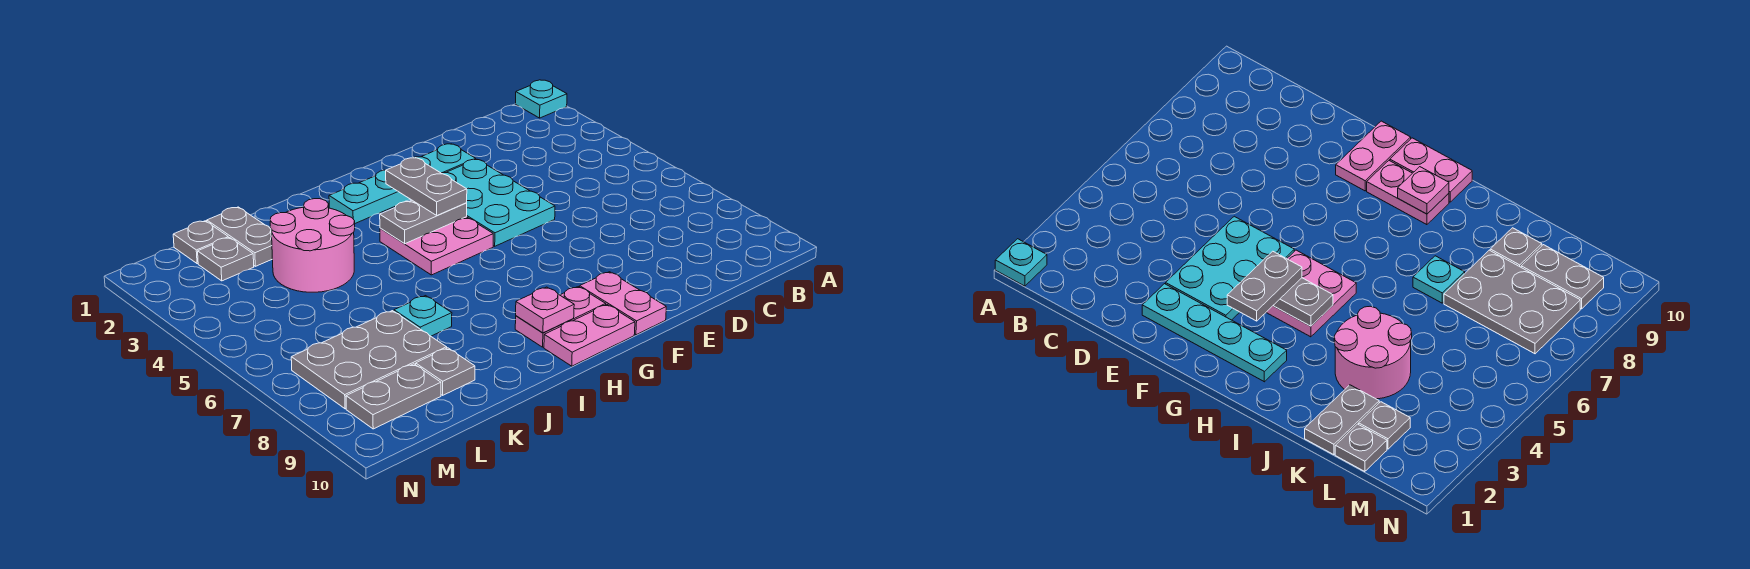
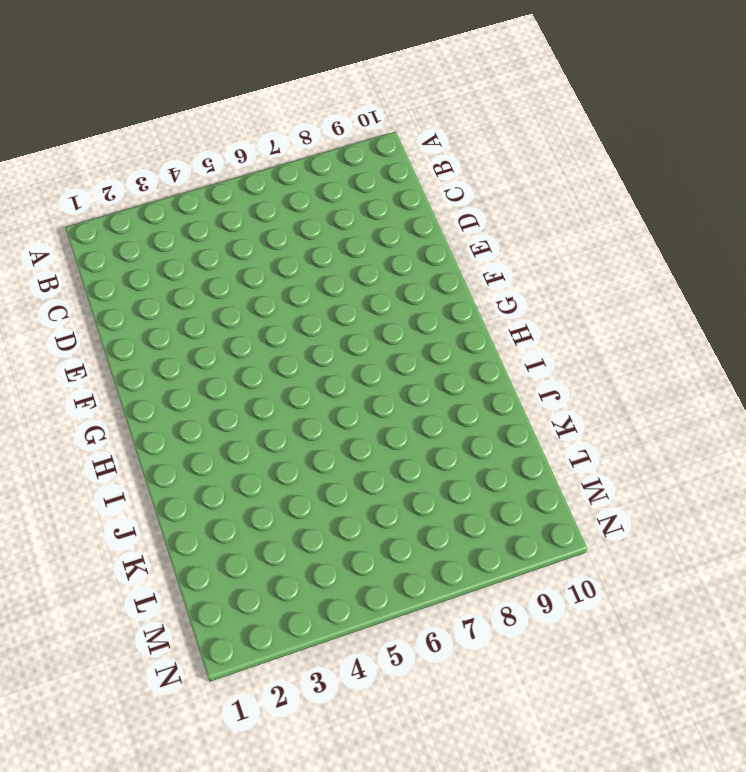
none -> cyan plate A1 level 1
none -> cyan plate E2:H2 level 1
none -> cyan plate E3:F5 level 1

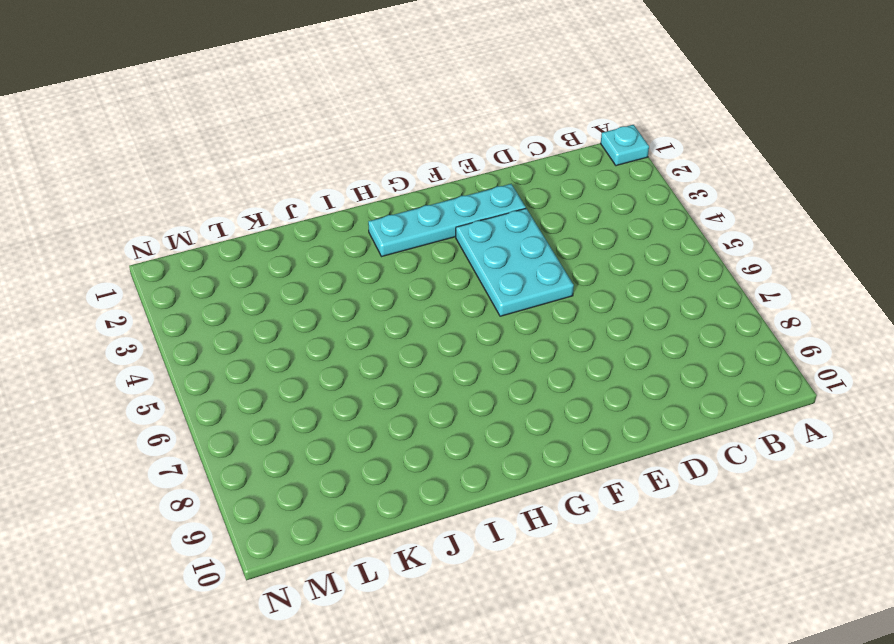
none -> pink plate F9:F10 level 1
none -> pink plate G4:H5 level 1
none -> pink plate G9:H9 level 1

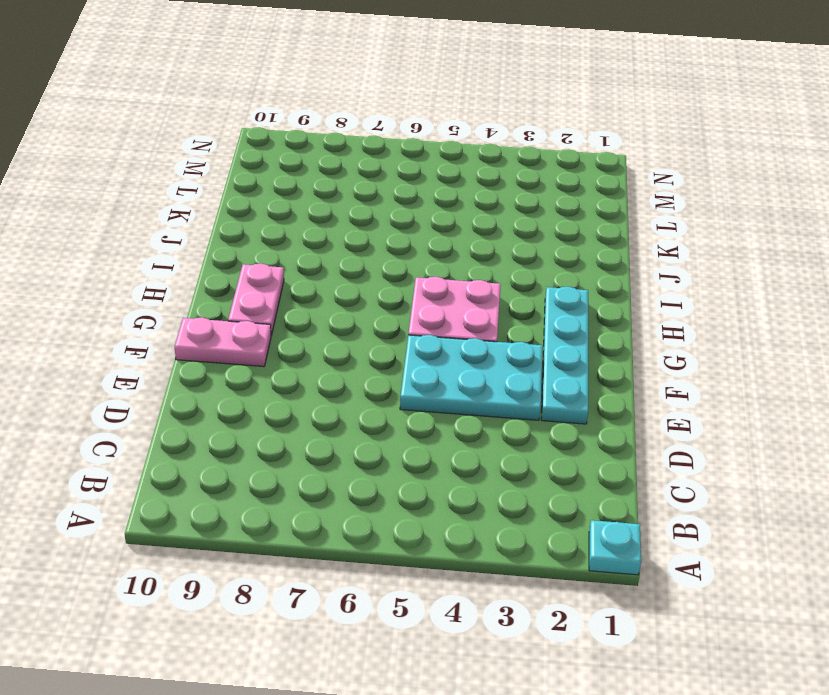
none -> pink plate G10:H10 level 1
none -> pink round brick J3:K4 level 1
none -> cyan plate J7 level 1

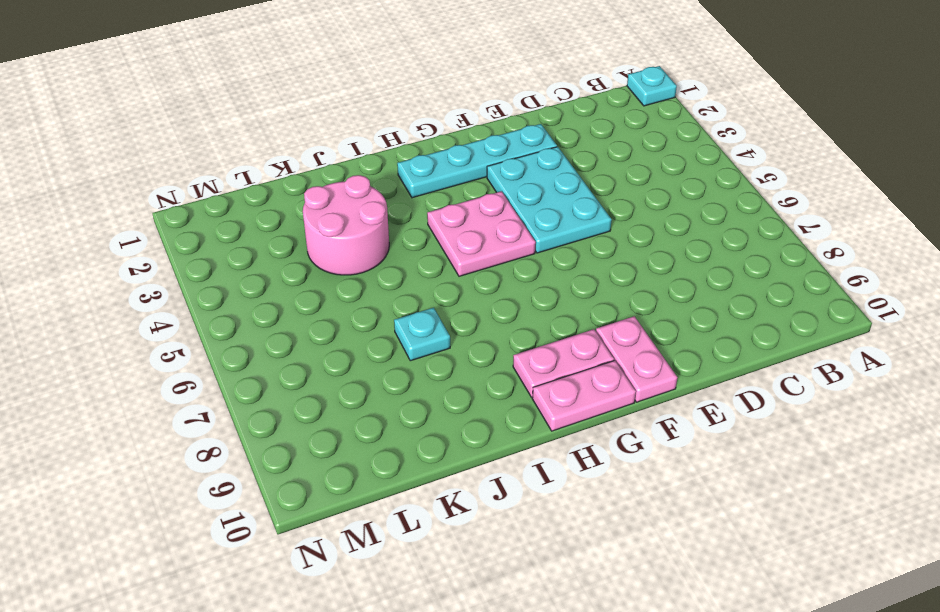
none -> grey plate K1:K2 level 1
none -> grey plate K7:M8 level 1
none -> grey plate K9 level 1

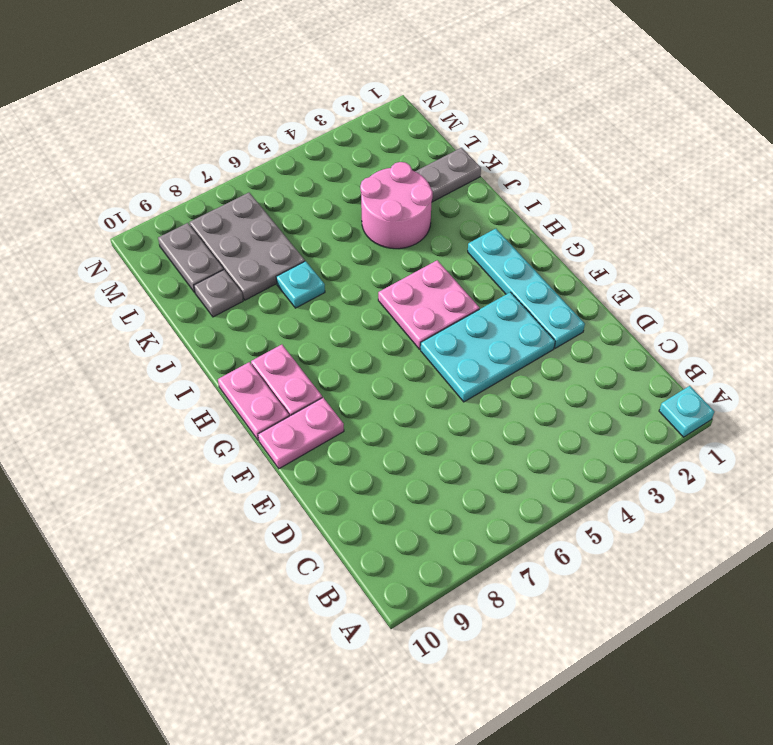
none -> grey plate L1 level 1
none -> grey plate L2 level 1
none -> grey plate G4:H4 level 2

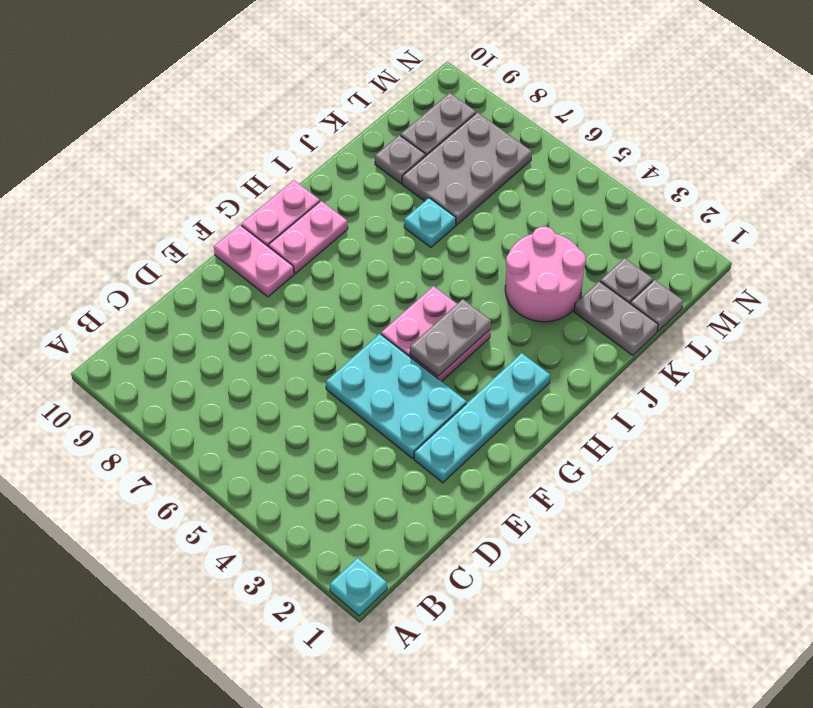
none -> pink plate H9 level 2
none -> grey plate G3:G4 level 3

